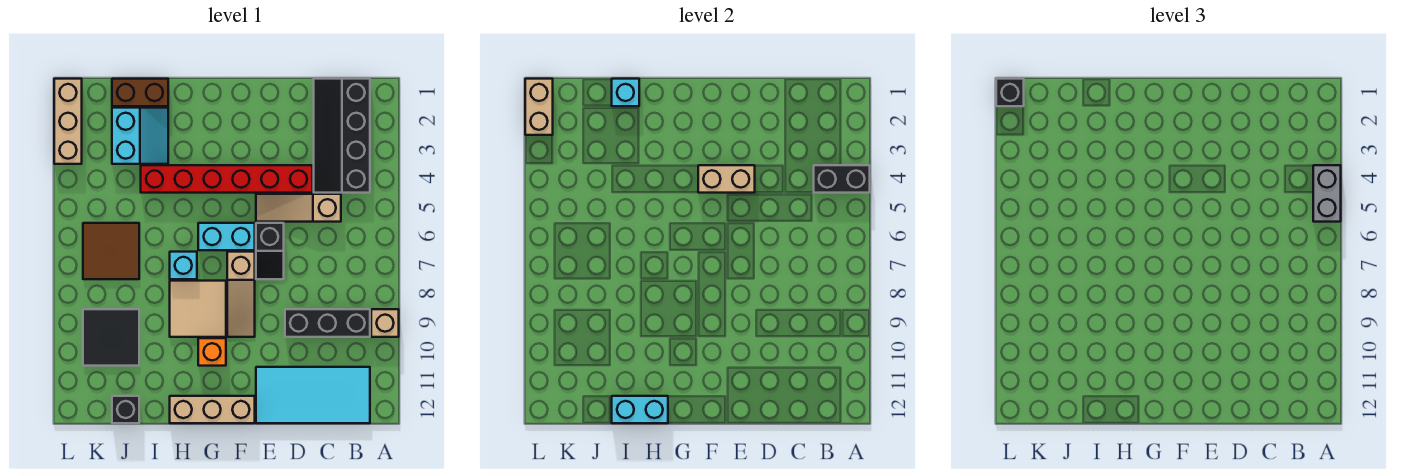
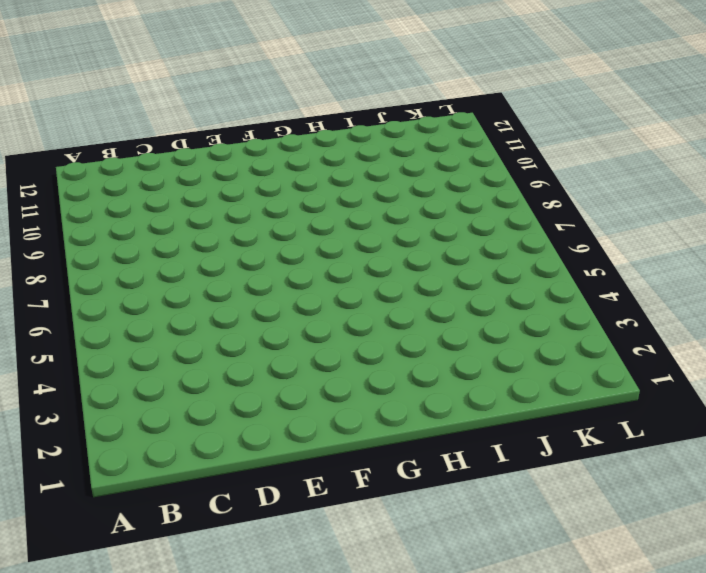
none -> tan brick A9 level 1
none -> black slope B1:C4 level 1 top B
none -> black brick B9:D9 level 1

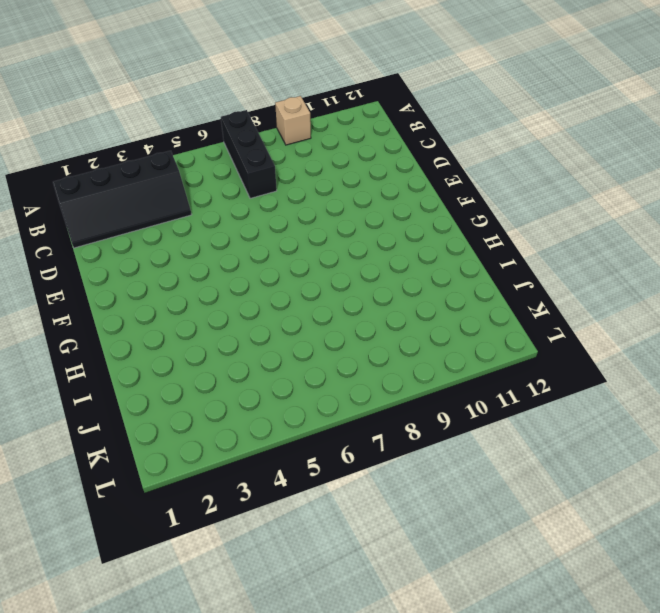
black brick A7:C7 level 1 -> black brick B9:D9 level 1
none -> cyan tile B11:E12 level 1
none -> tan slope C5:E5 level 1 top C
none -> red brick D4:I4 level 1

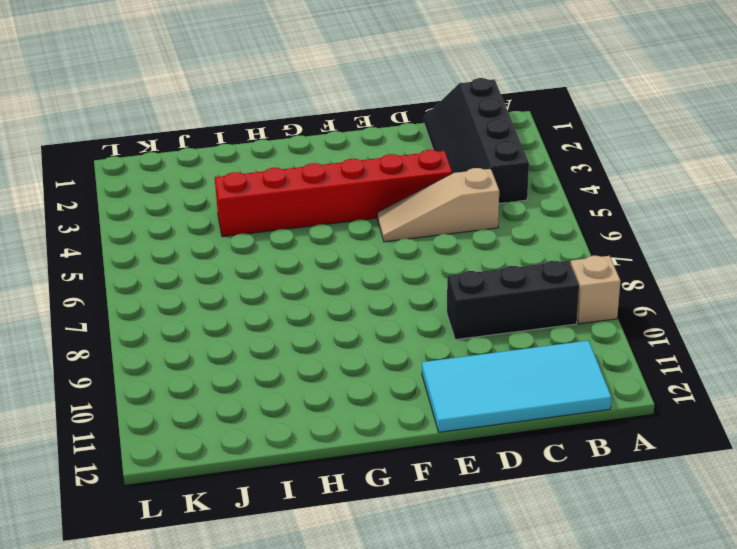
none -> black slope E6:E7 level 1 top 6
none -> cyan brick F6:G6 level 1
none -> tan slope F7:F9 level 1 top 7

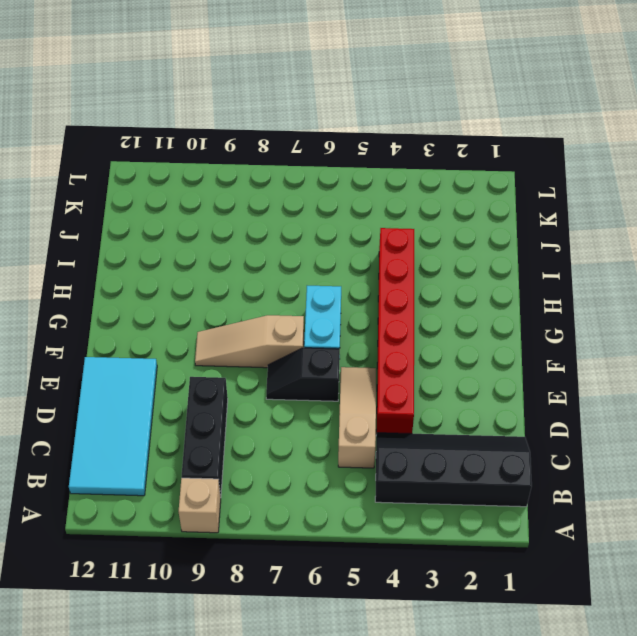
none -> tan brick F12:H12 level 1
none -> tan tile G8:H9 level 1
none -> orange brick G10 level 1

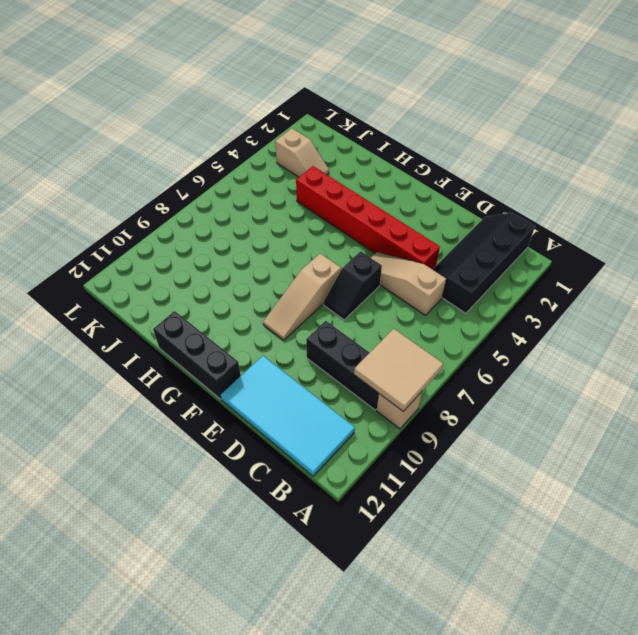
tan tile A8:B9 level 2 -> tan tile G8:H9 level 1
black brick F12:H12 level 1 -> tan brick F12:H12 level 1
tan slope J3:K3 level 1 top K -> cyan slope I2:J3 level 1 top J
none -> cyan brick F6:G6 level 1
none -> orange brick G10 level 1
none -> cyan brick H7 level 1

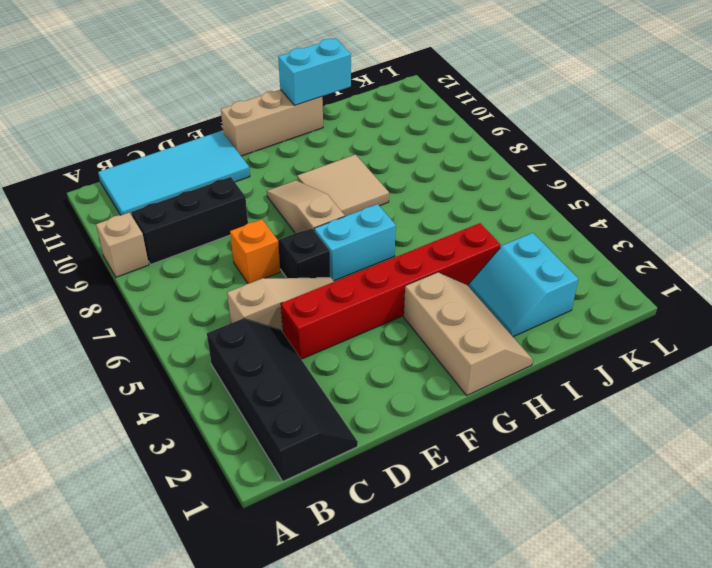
orange brick D7 level 1 -> orange brick G10 level 1
tan slope G1:H3 level 1 top G -> none
none -> cyan brick H7 level 1
none -> brown brick I1:J1 level 1
none -> brown tile J6:K7 level 1

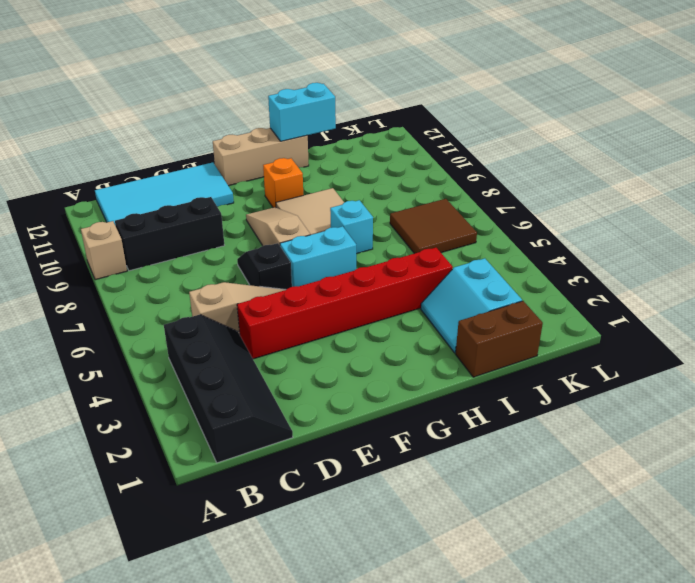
none -> black tile J9:K10 level 1
none -> black brick J12 level 1
none -> tan brick L1:L3 level 1

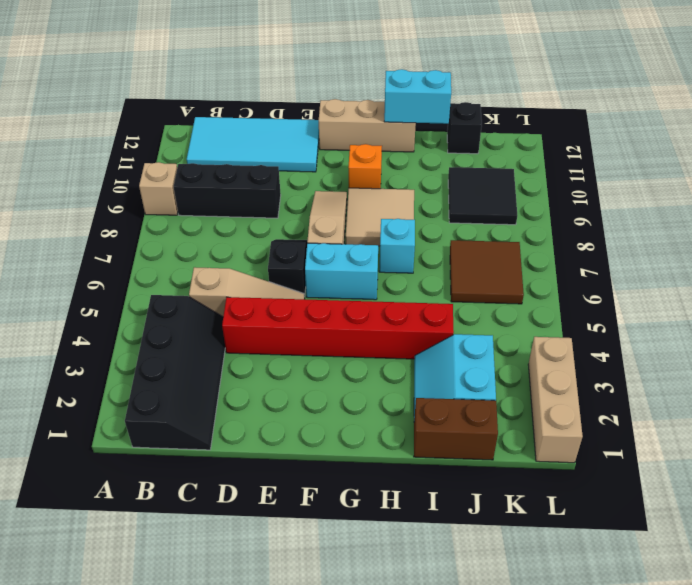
none -> black brick A4:B4 level 2
none -> tan brick E4:F4 level 2
none -> cyan brick I1 level 2

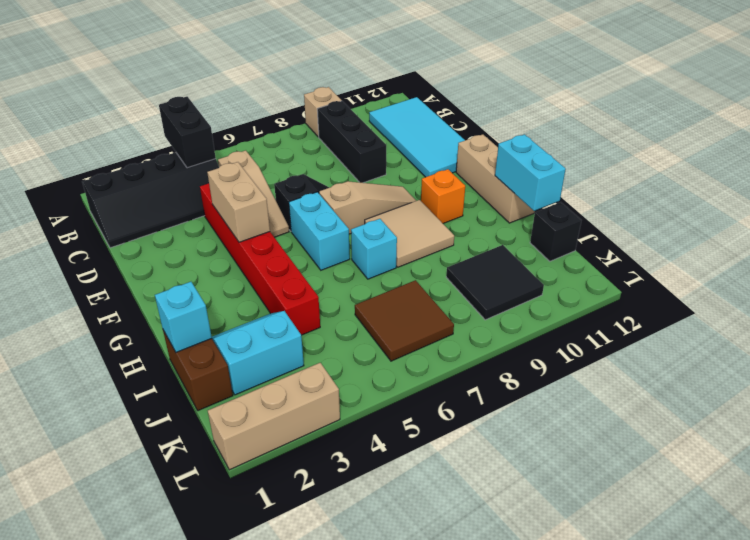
none -> tan brick L1:L2 level 2
none -> grey brick A4:A5 level 3
none -> black brick L1 level 3

